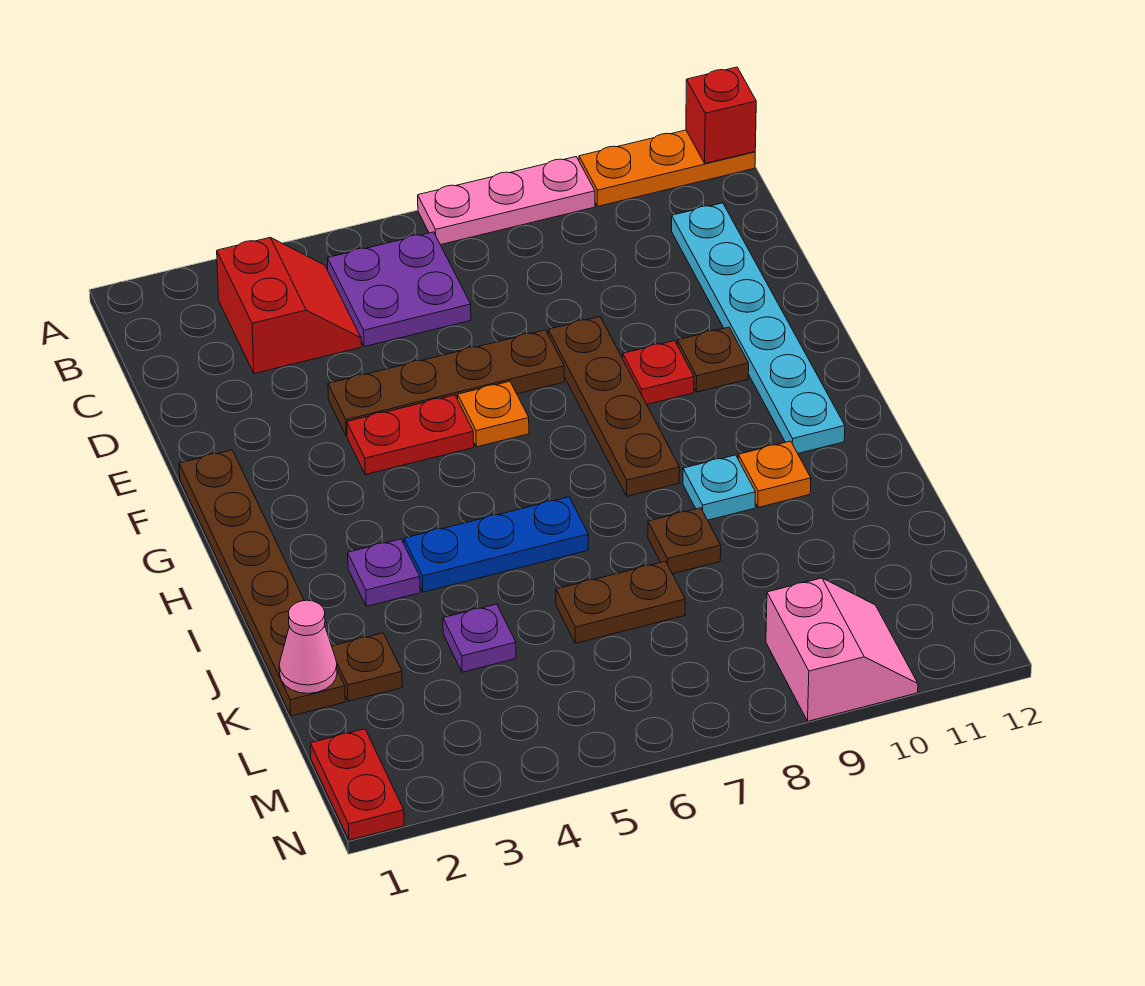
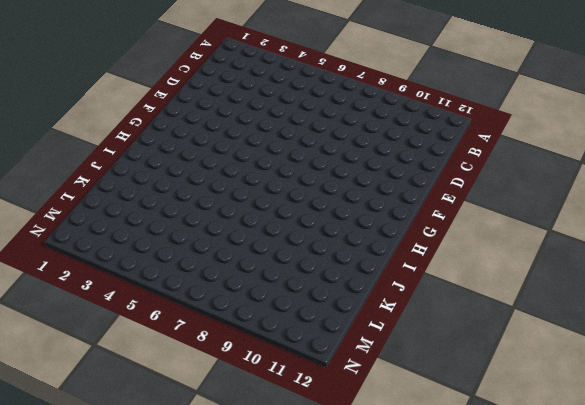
none -> pink plate A7:A9 level 1
none -> orange plate A10:A12 level 1
none -> red slope B3:C4 level 1 top 3

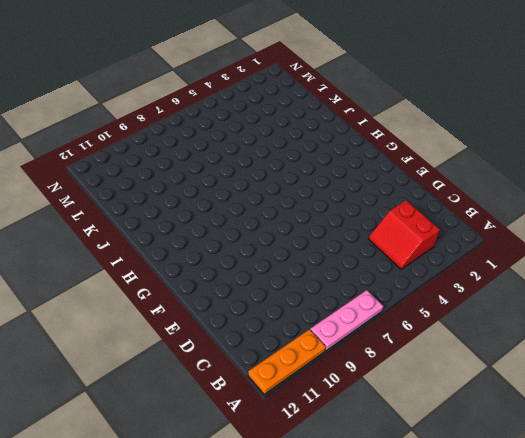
none -> purple plate B5:C6 level 1
none -> cyan plate C11:H11 level 1
none -> brown plate E4:E7 level 1

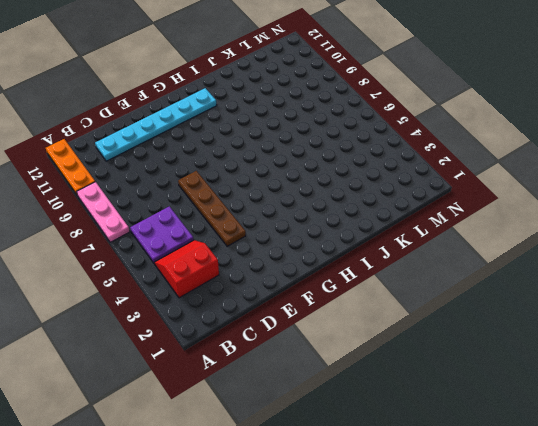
none -> brown plate E8:H8 level 1
none -> brown plate F1:K1 level 1
none -> red plate F4:F5 level 1

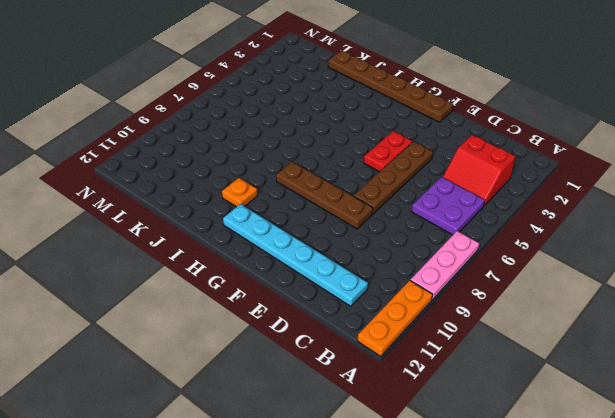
none -> orange plate F6 level 1
none -> red plate F9 level 1
none -> brown plate F10 level 1

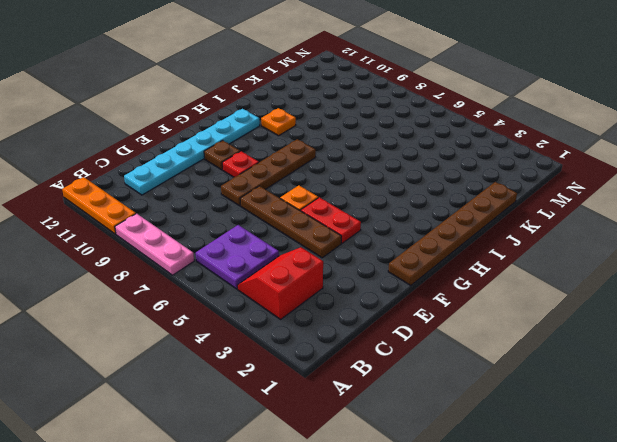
none -> purple plate I3 level 1
none -> blue plate I4:I6 level 1
none -> cyan plate I9 level 1

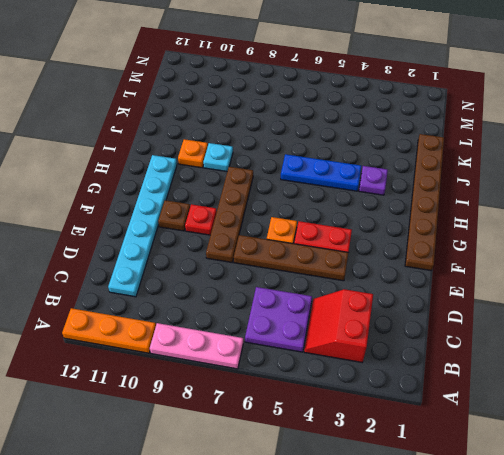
none -> brown plate J8 level 1
none -> brown plate K2 level 1
none -> purple plate K4 level 1

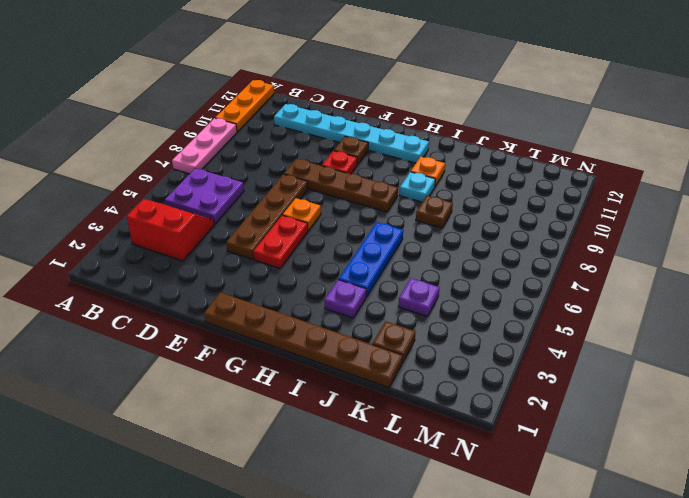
none -> brown plate K6:K7 level 1
none -> red plate M1:N1 level 1
none -> pink slope M9:N10 level 1 top 9

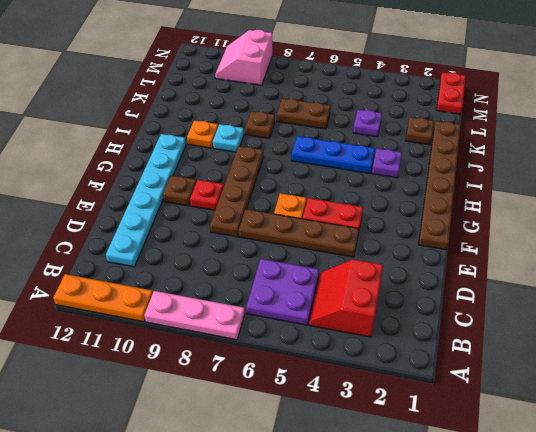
none -> red brick A12 level 2
none -> pink cone K1 level 2

